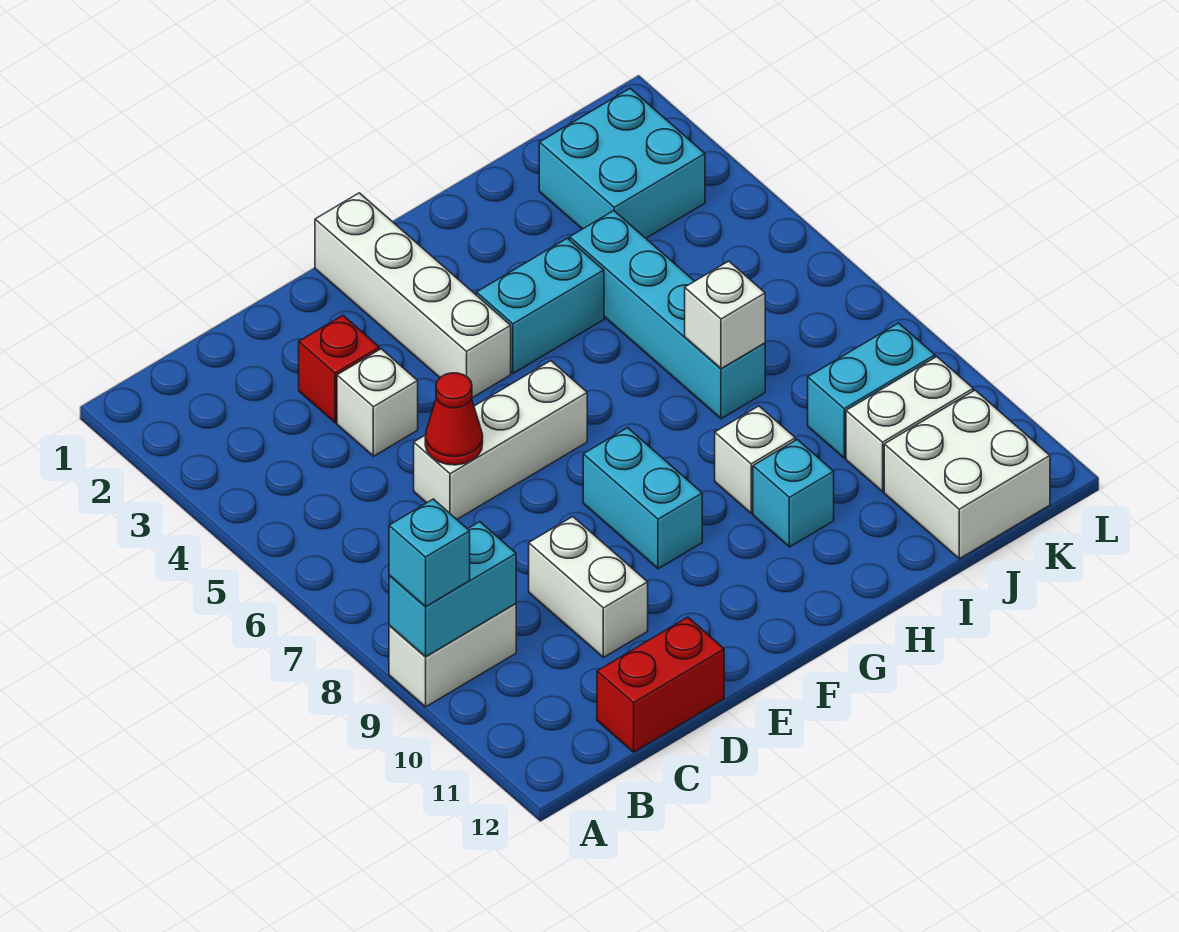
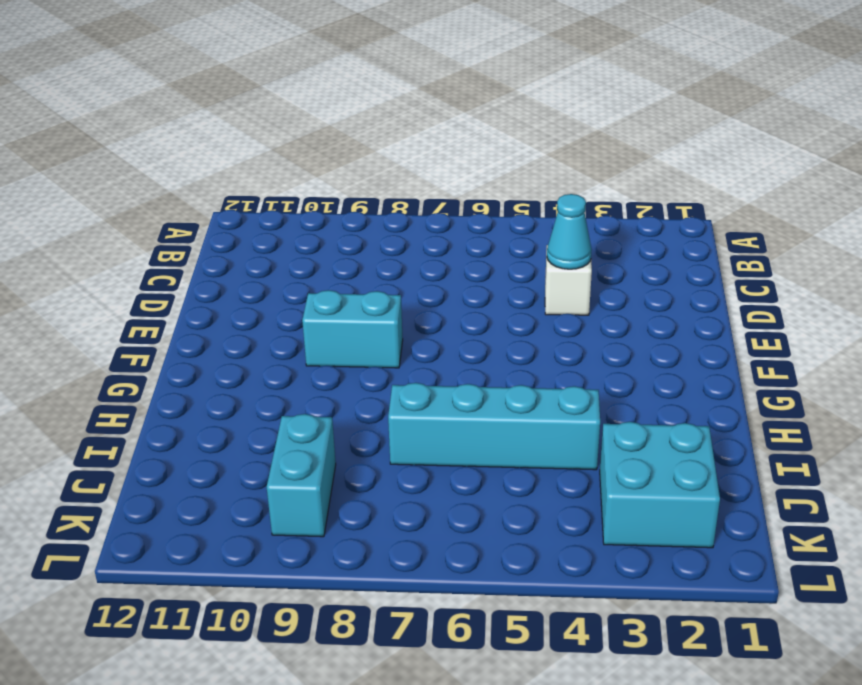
cyan cone D4 level 2 -> none
none -> white brick A9:B9 level 1
none -> red brick C12:D12 level 1
none -> red brick D3 level 1

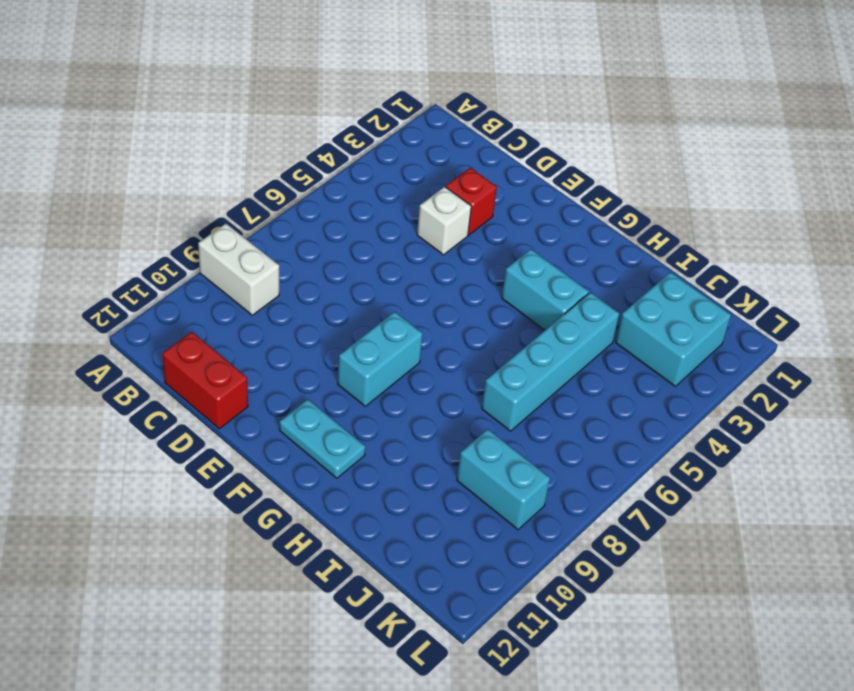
cyan plate F11:G11 level 1 -> none
none -> white brick D6:F6 level 1
none -> white brick D9:D10 level 1
none -> white brick F1:F4 level 1

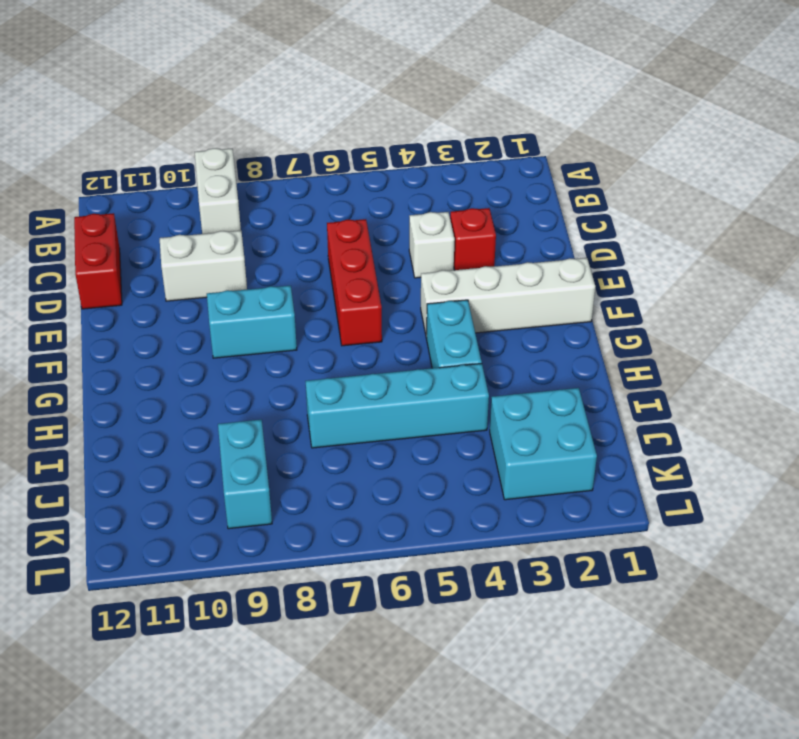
red brick D6:F6 level 1 -> white brick D6:F6 level 1
none -> white brick H9 level 1
none -> cyan brick H10 level 1
none -> white brick J10:K10 level 1

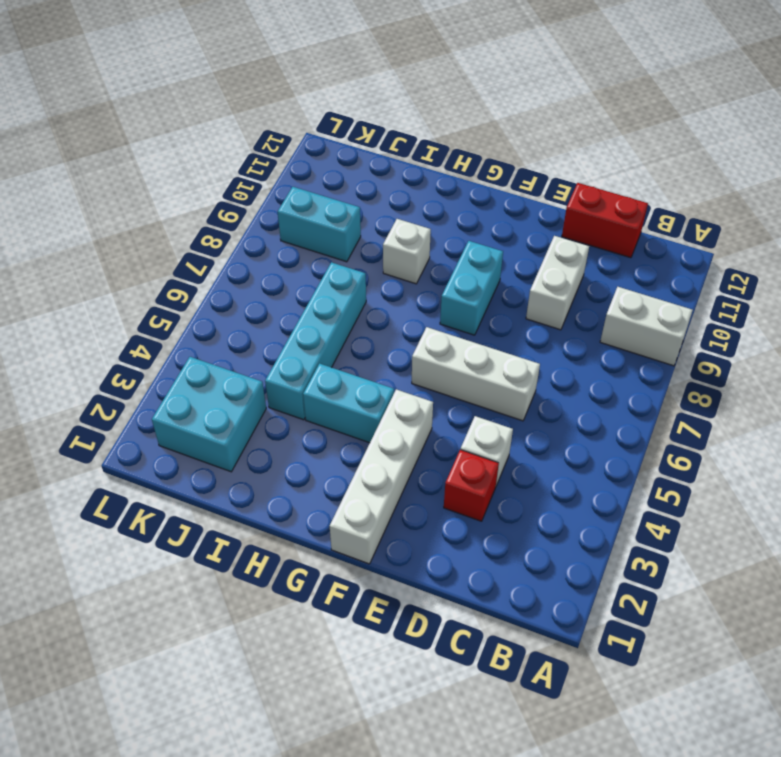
none -> cyan brick H10 level 1
none -> white brick J10:K10 level 1
none -> white brick J11:K12 level 1

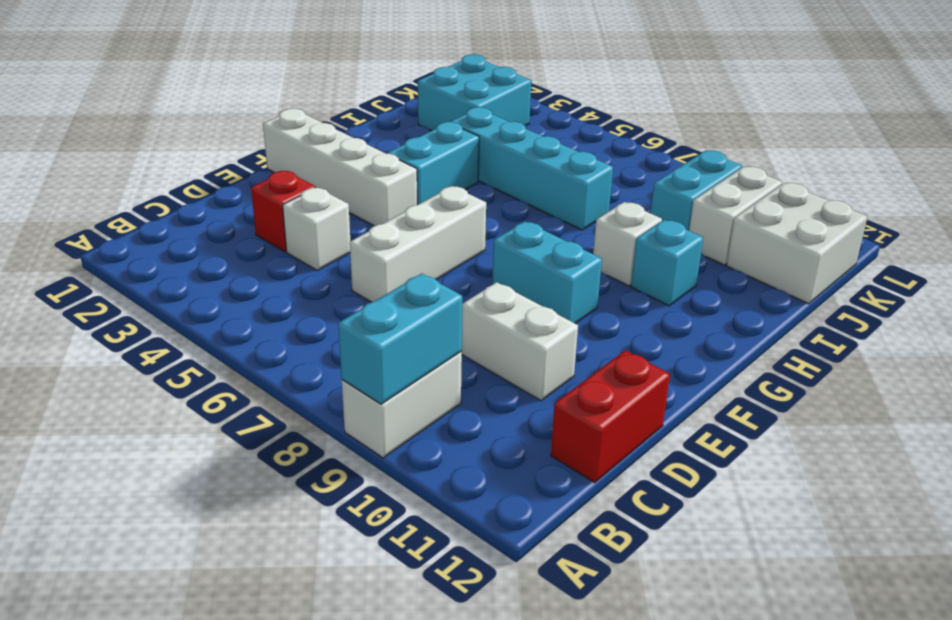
none -> red cone D6 level 2
none -> white brick I7 level 2
none -> cyan brick A9 level 3

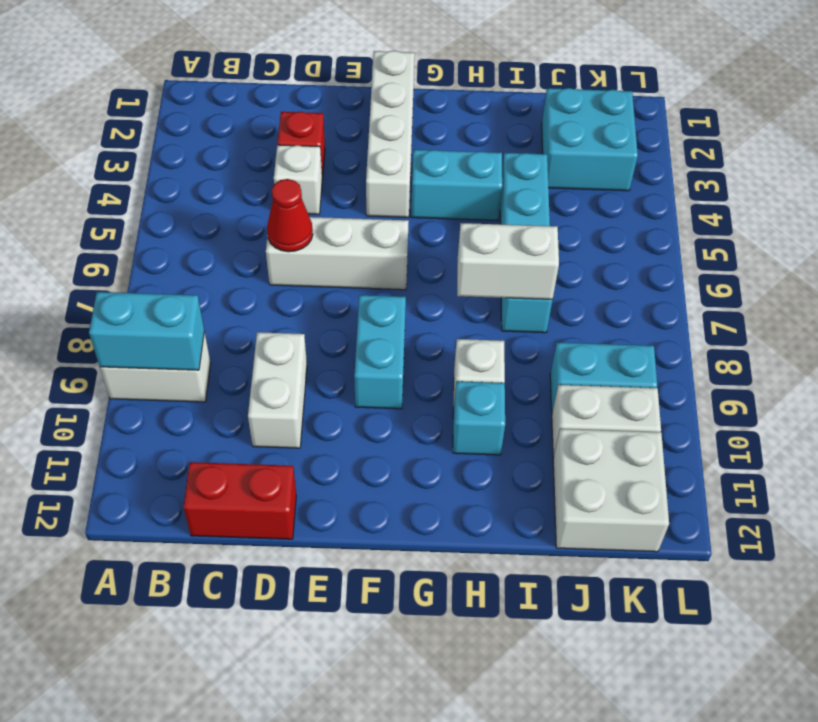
white brick H7:I7 level 2 -> white brick I7 level 2
none -> cyan brick A9 level 3

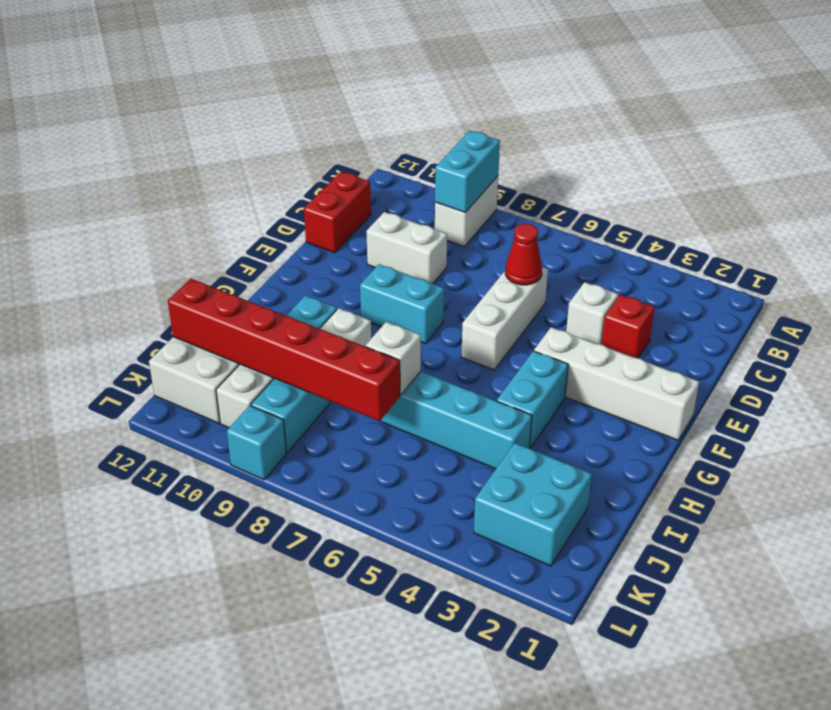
red brick J7:J12 level 2 -> none
cyan brick L9 level 1 -> cyan brick A9 level 3

